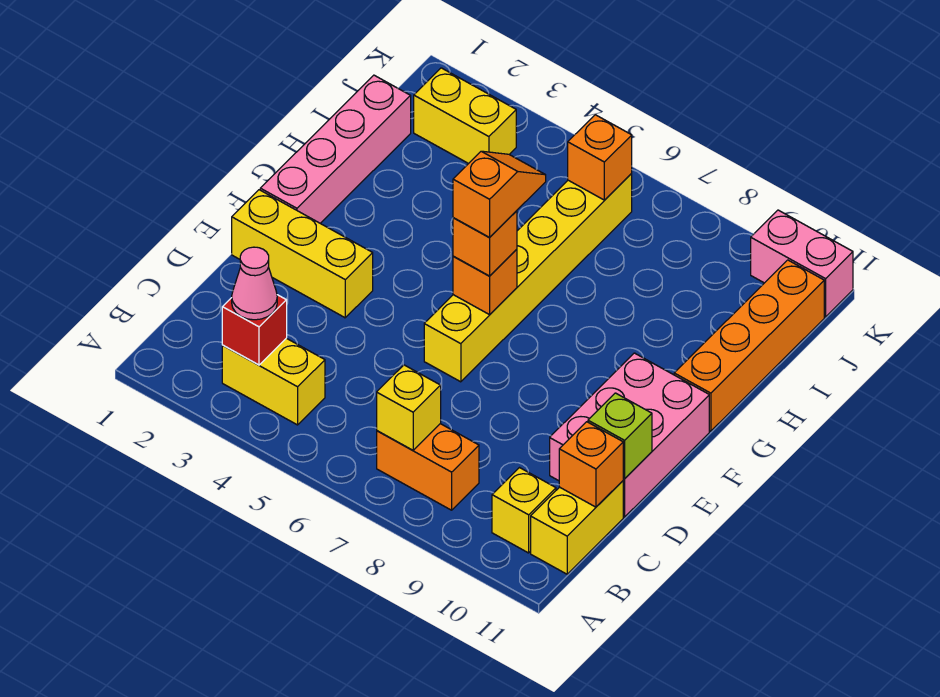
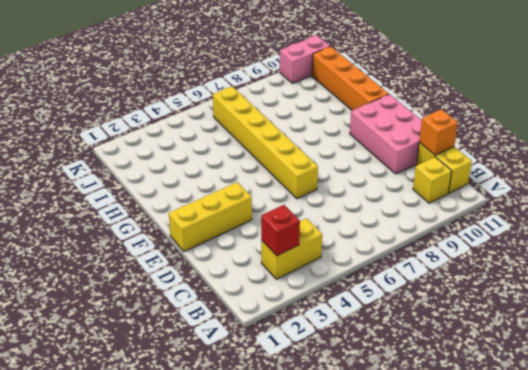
none -> orange brick B7:B8 level 1
none -> pink brick F1:I1 level 1
none -> yellow brick J2:J3 level 1

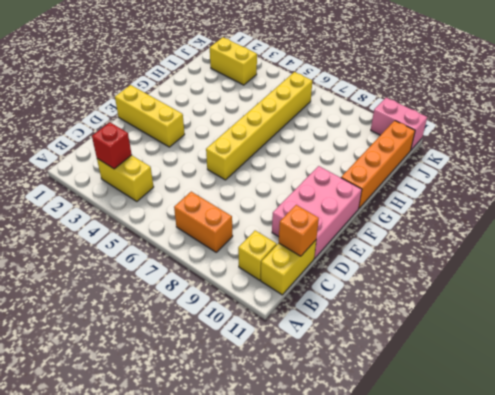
none -> pink brick F1:I1 level 1
none -> yellow brick B7 level 2
none -> lime brick D11 level 2

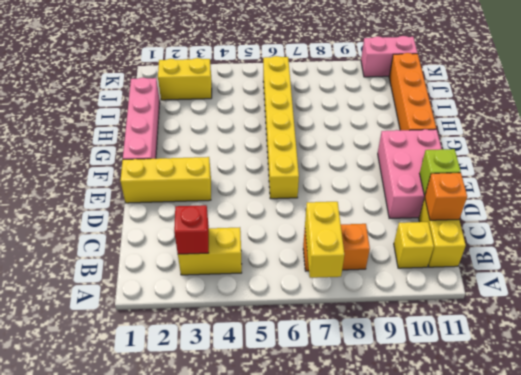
yellow brick A7:B7 level 2 -> yellow brick B7 level 2
none -> orange brick F6 level 2
none -> orange brick J6 level 2
none -> pink cone B3 level 3

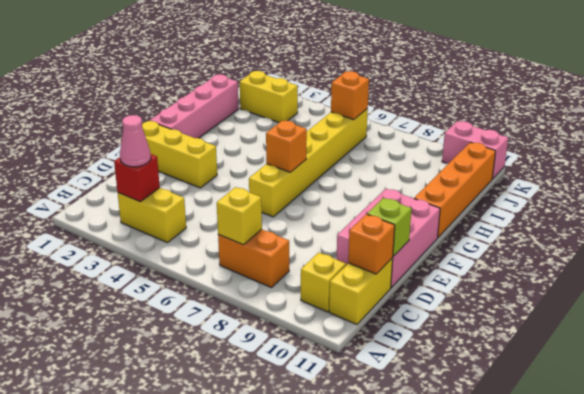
none -> orange brick F6 level 3
none -> orange slope F6:G6 level 4 top F

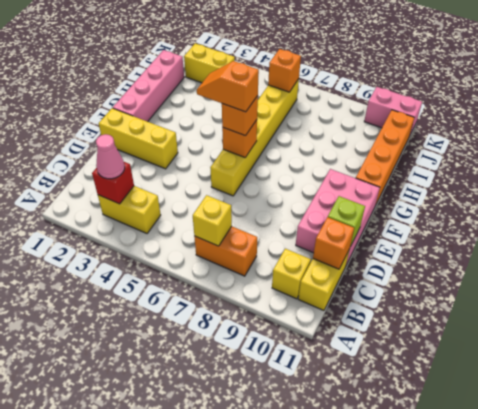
orange slope F5:F6 level 4 top 6 -> orange slope F6:G6 level 4 top F

